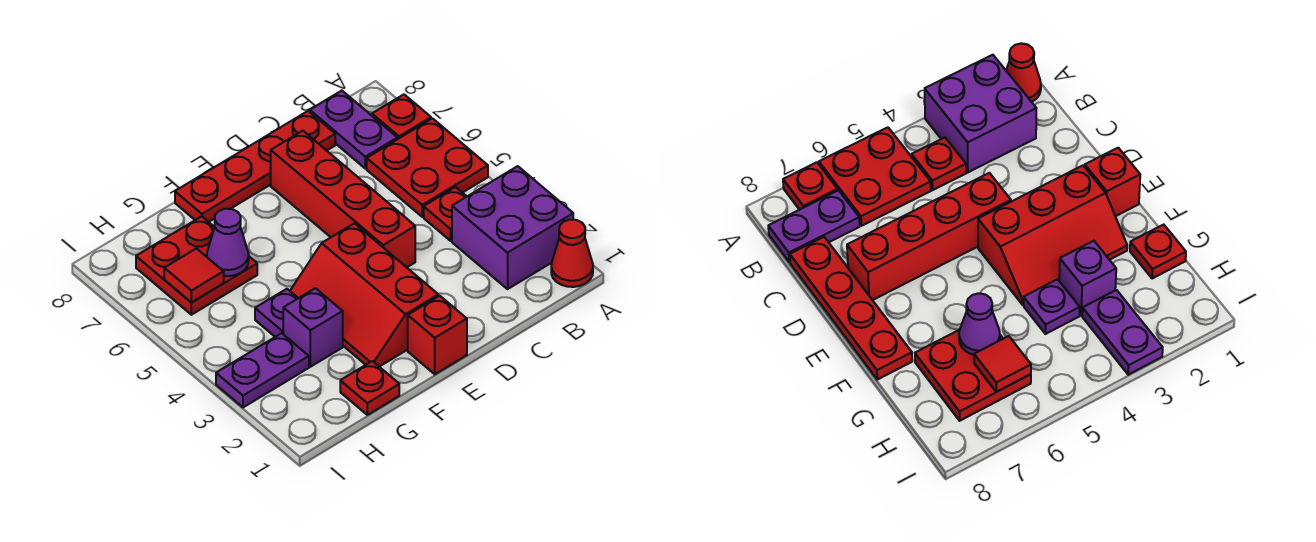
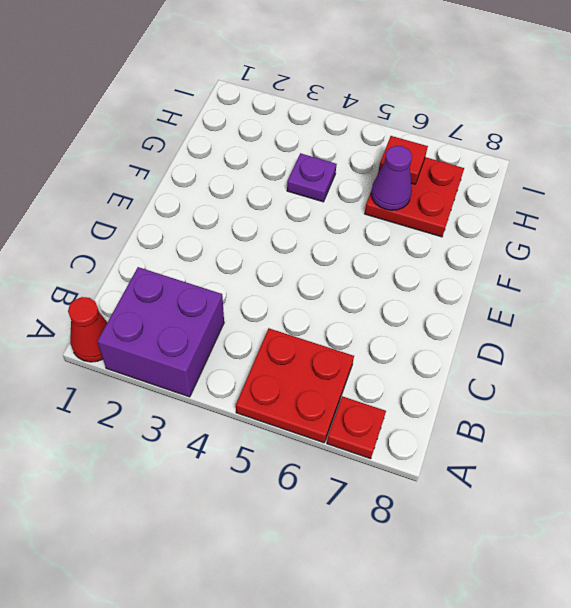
none -> red plate B4 level 1
none -> purple plate B7:B8 level 1
none -> red plate C8:F8 level 1

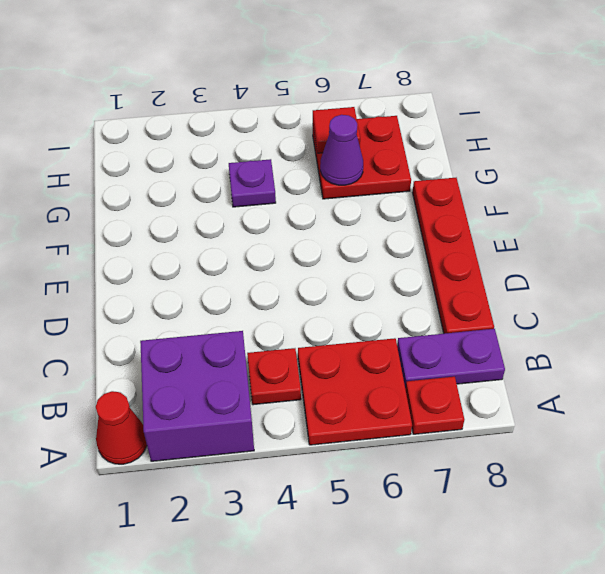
none -> red brick D4:D7 level 1
none -> red brick E1 level 1
none -> red slope E2:F4 level 1 top E

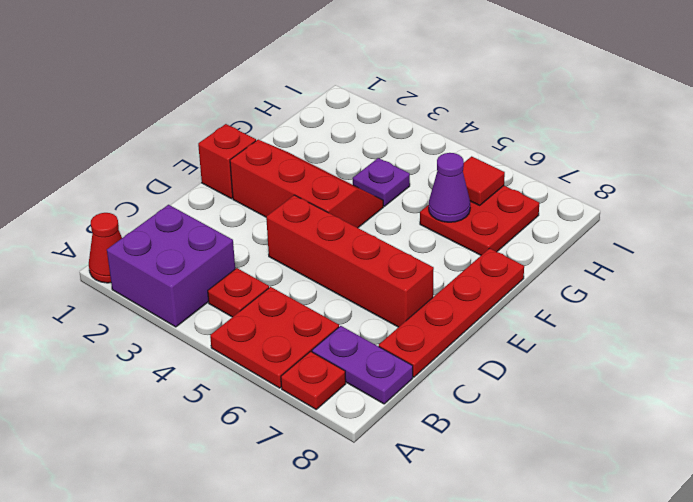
none -> red plate G1 level 1
none -> purple brick G3 level 1
none -> purple plate H3:I3 level 1

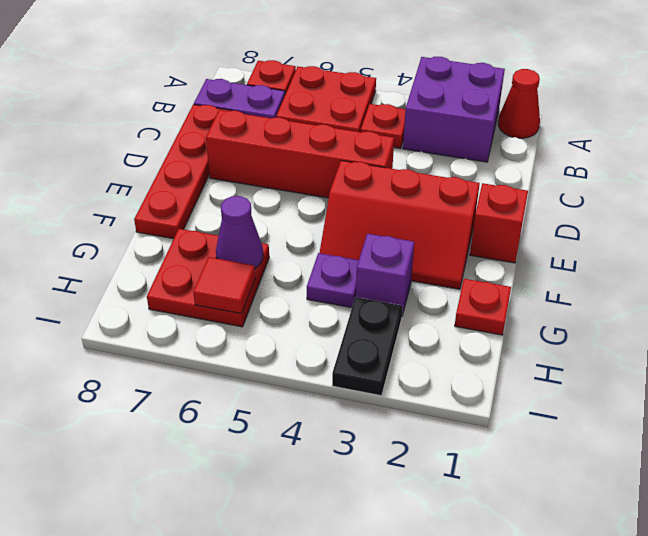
black plate H3:I3 level 1 -> purple plate H3:I3 level 1

